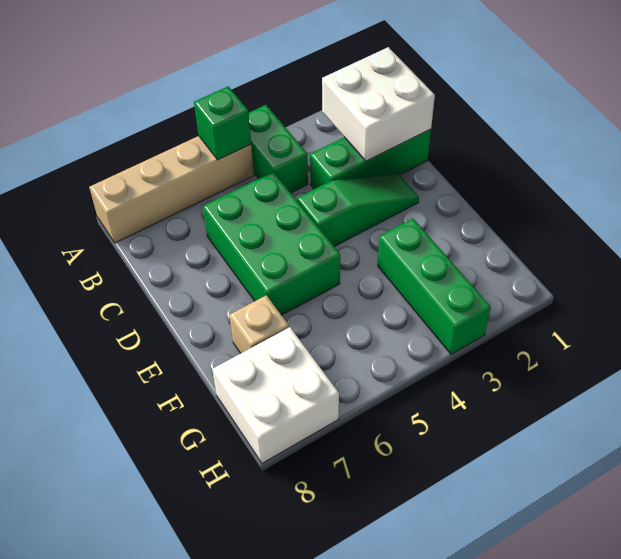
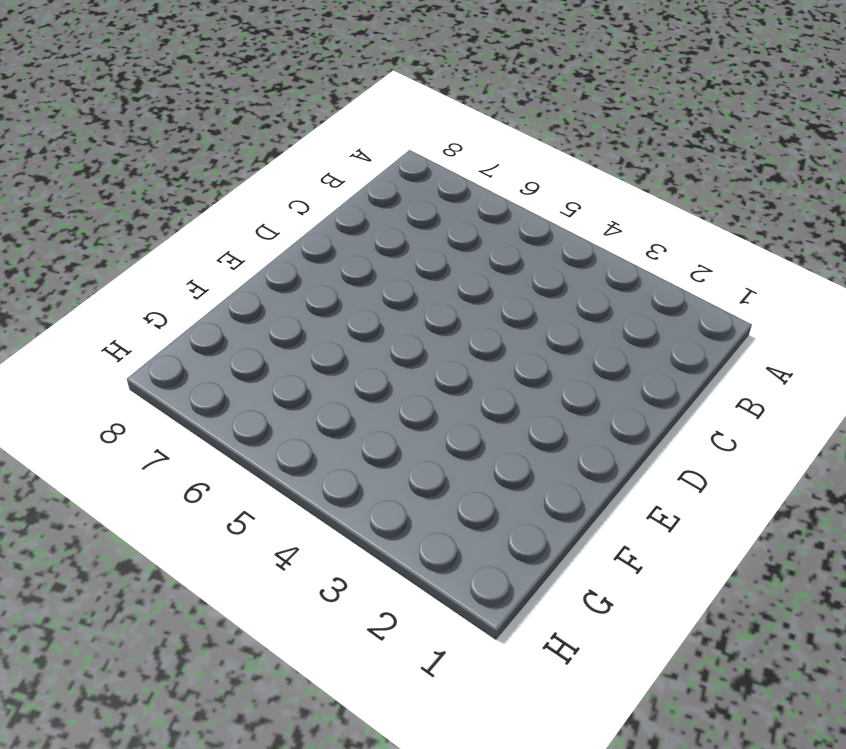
none -> green brick A4:B4 level 1
none -> tan brick A5:A8 level 1

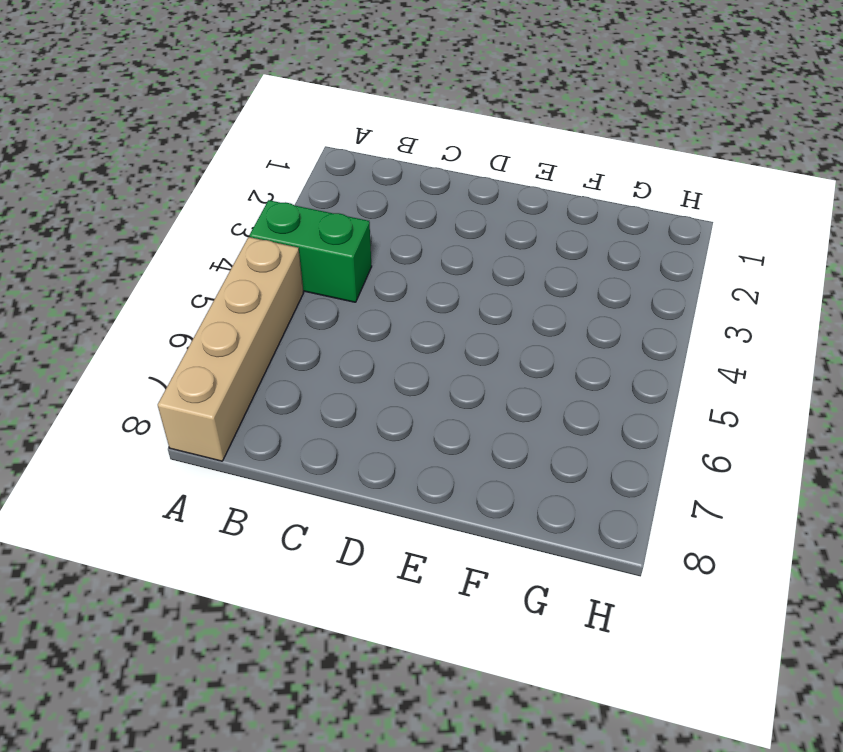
none -> green brick C1:C3 level 1
none -> green brick C5:E6 level 1

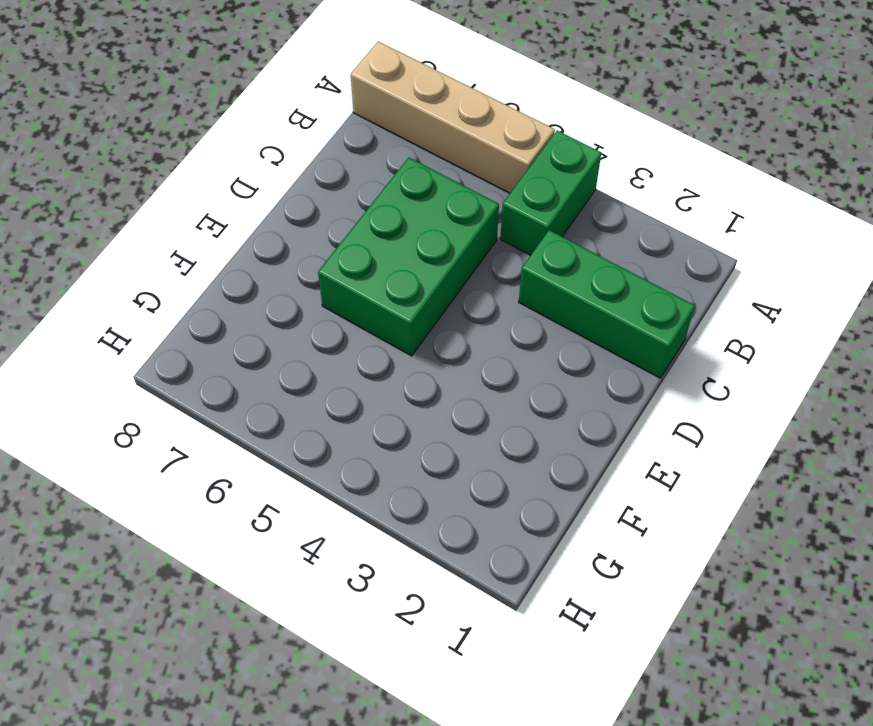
none -> green slope D2:D4 level 1 top 4
none -> green brick F3:H3 level 1

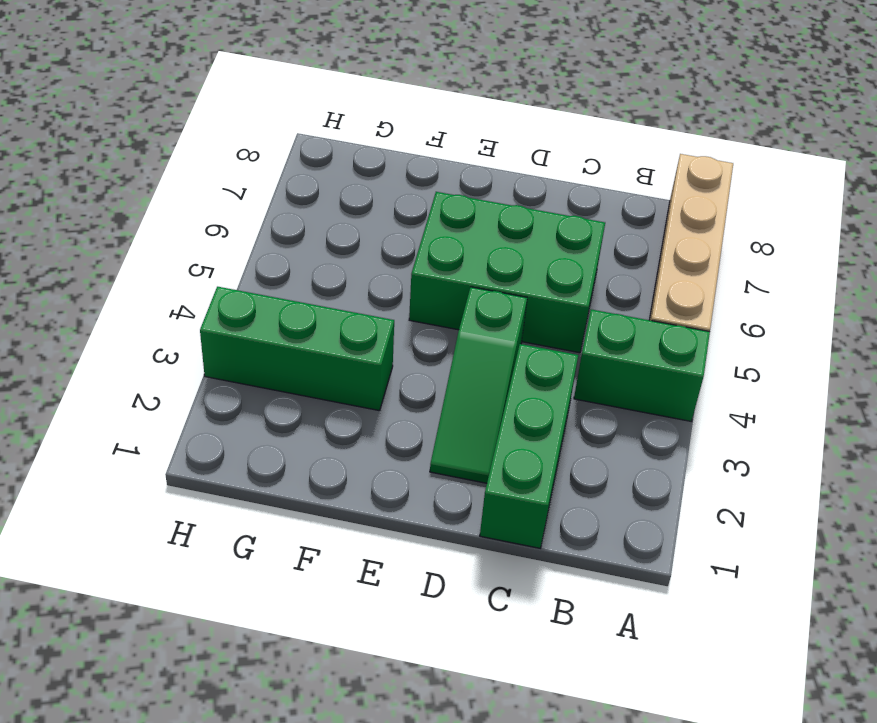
none -> tan brick F7 level 1
none -> white brick G7:H8 level 1

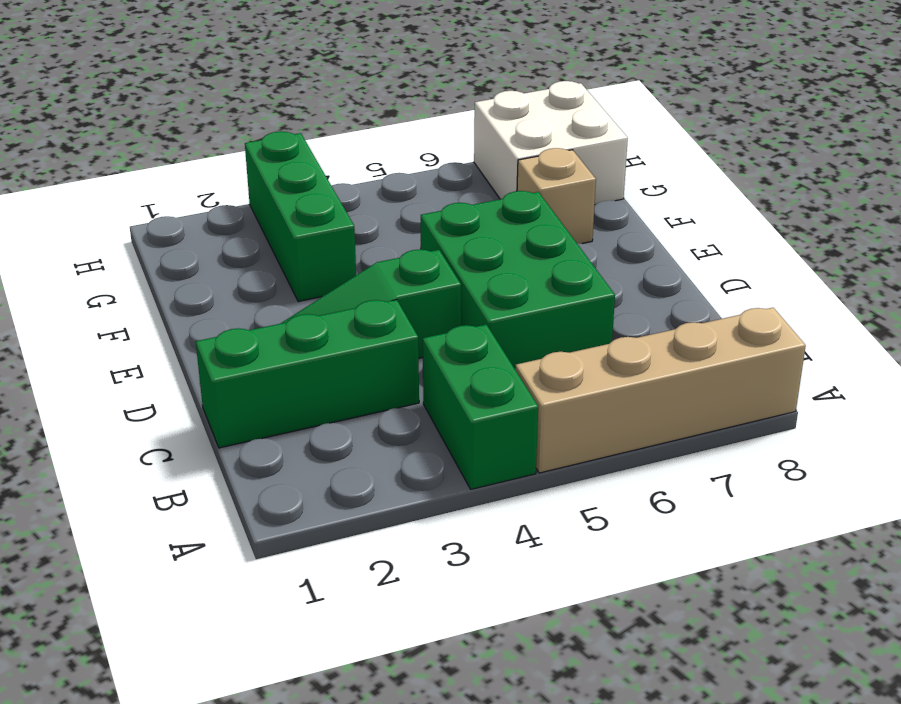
none -> green brick A5 level 2
none -> white brick B1:C2 level 2

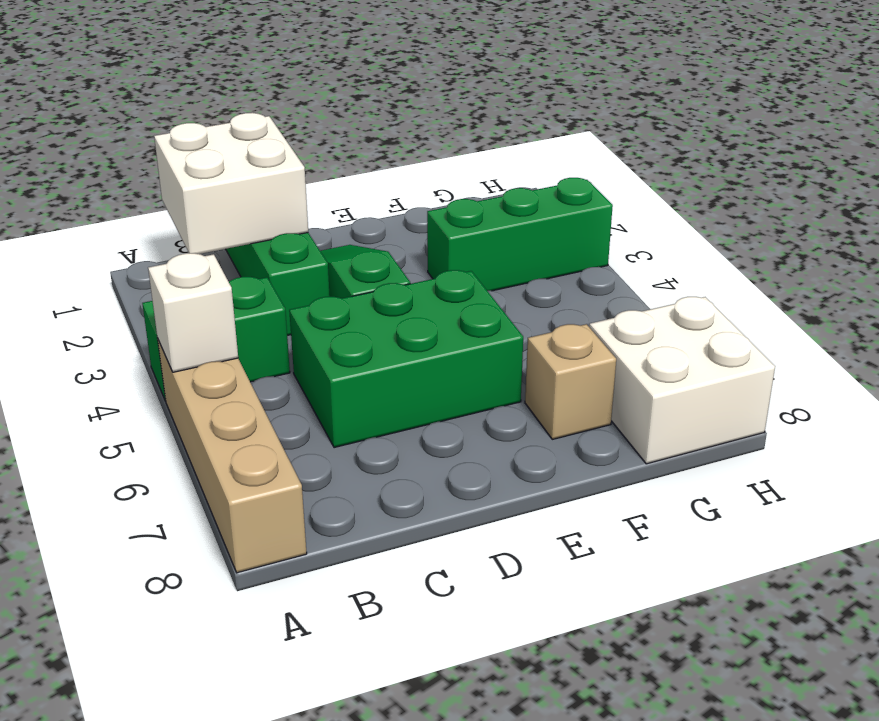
white brick A5 level 2 -> green brick A5 level 2

